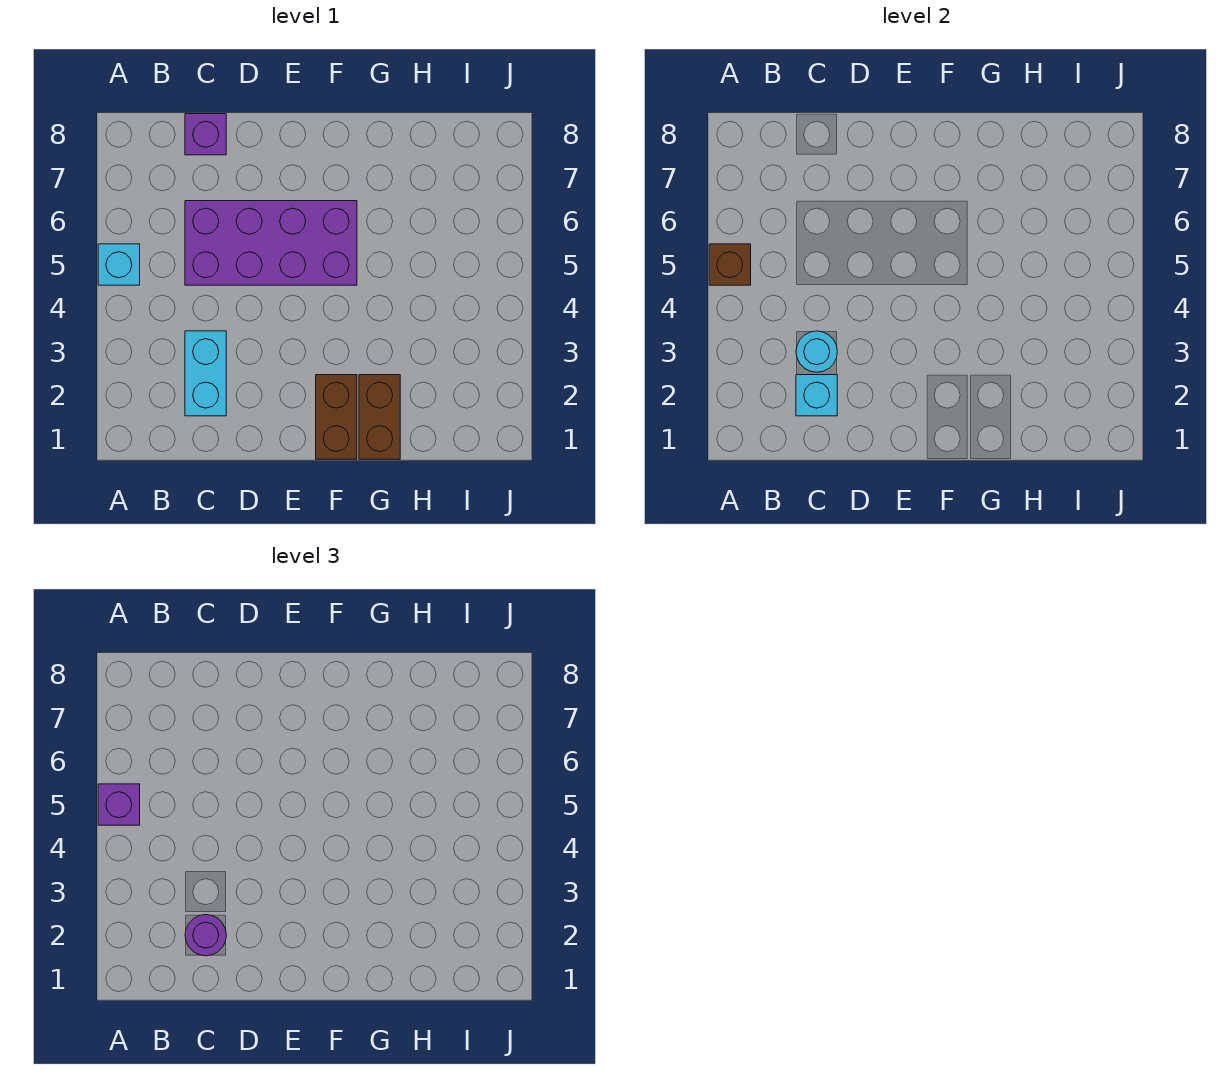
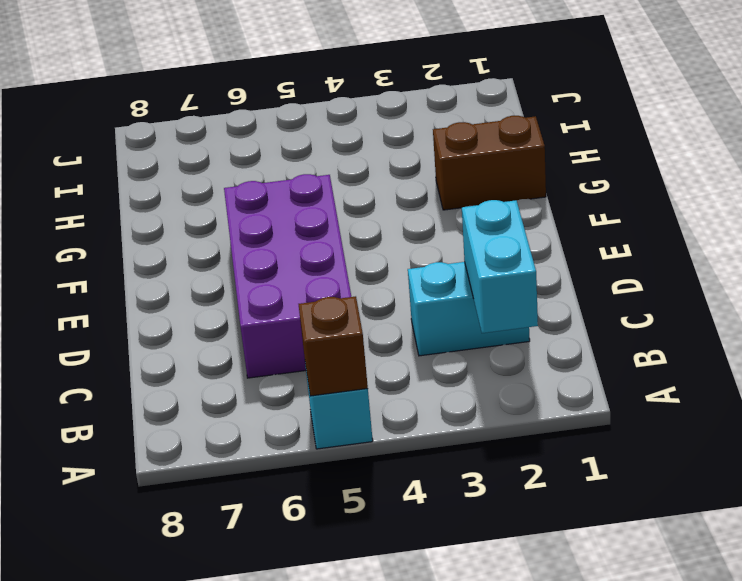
cyan brick B2:C2 level 2 -> cyan brick C2 level 2
none -> purple brick C8 level 1
none -> brown brick F1:F2 level 1

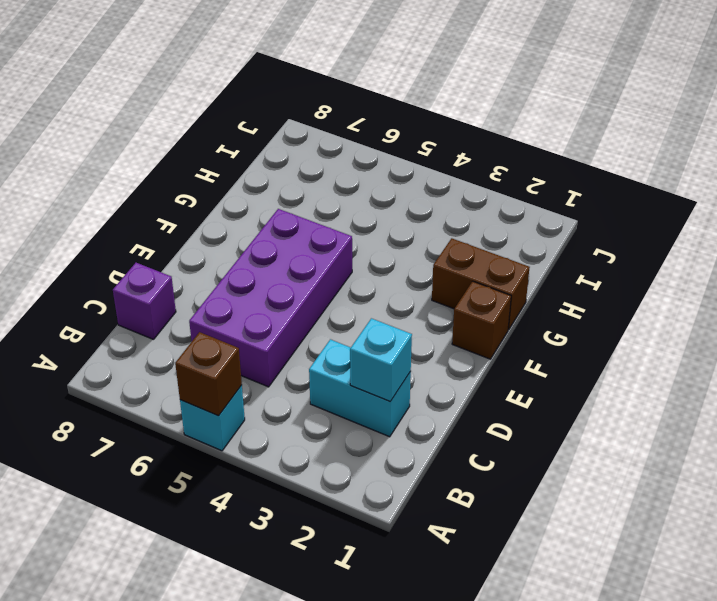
brown brick F1 level 1 -> brown brick F1:F2 level 1
none -> cyan round brick C3 level 2
none -> purple brick A5 level 3

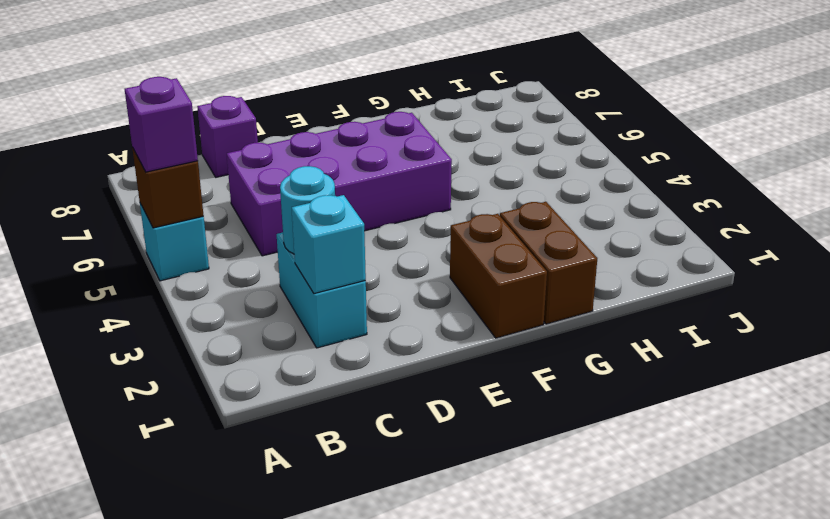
none -> purple round brick C2 level 3

